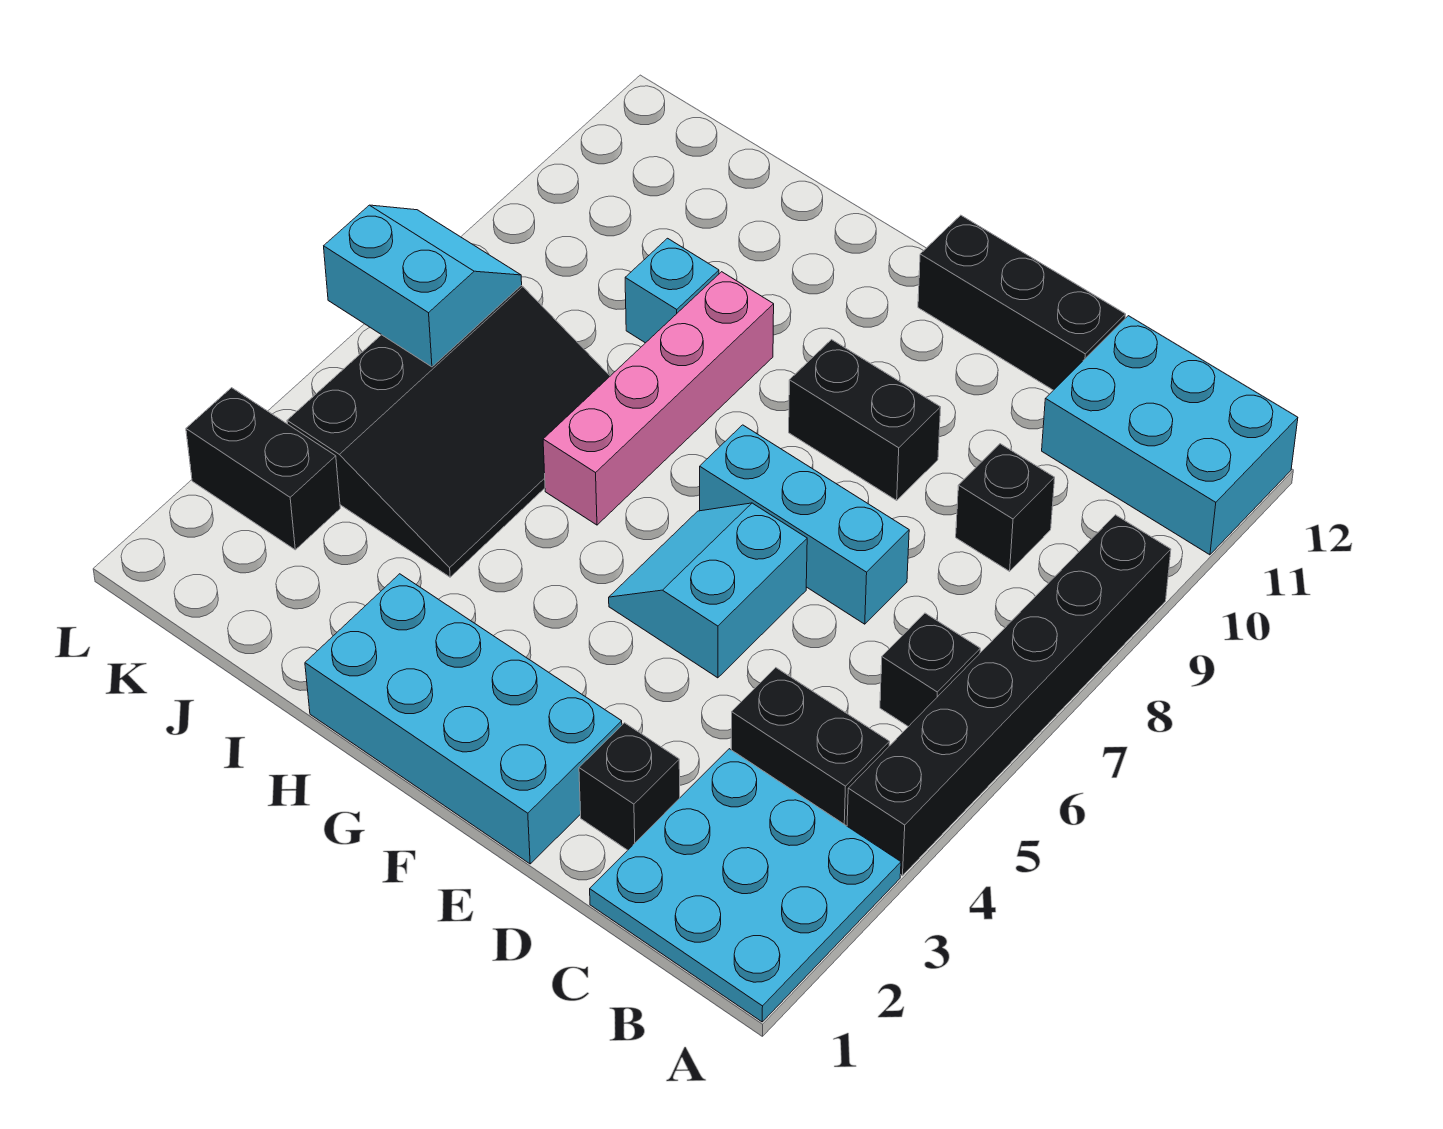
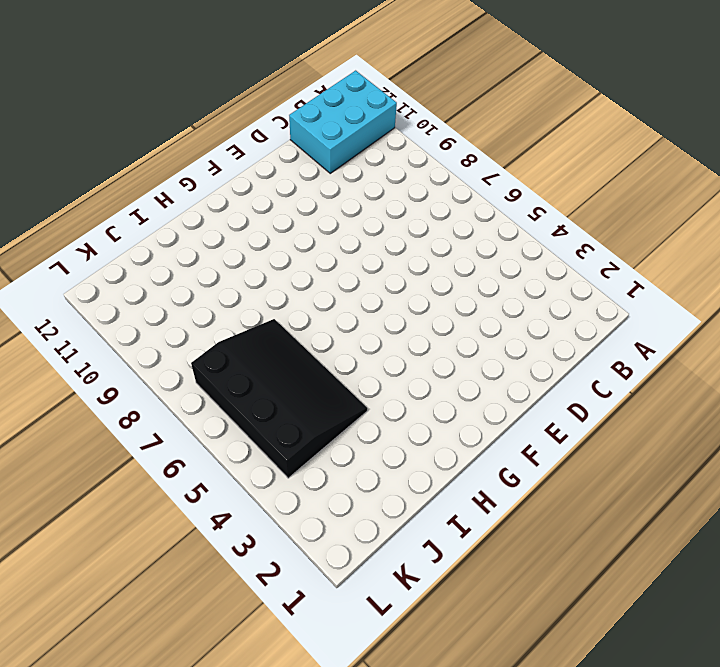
none -> cyan plate A1:C3 level 1
none -> black brick A4:A9 level 1
none -> black brick B4:C4 level 1

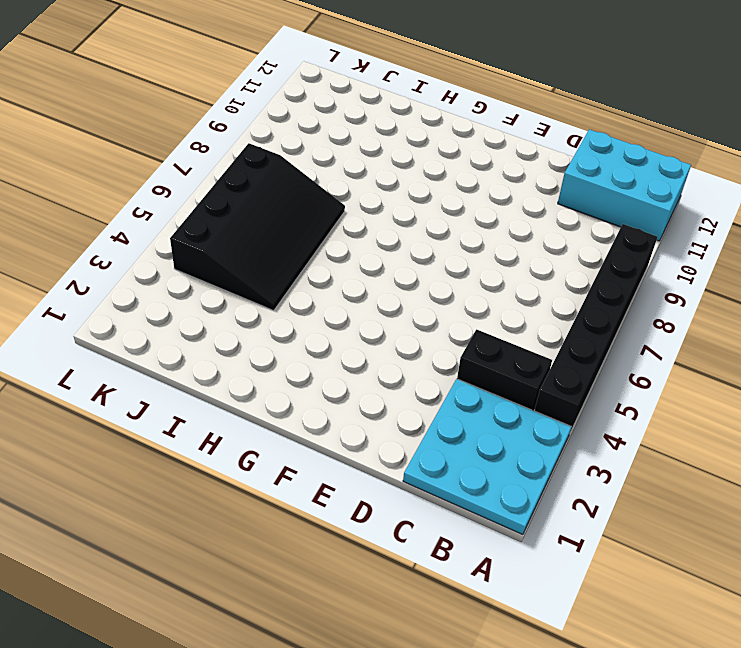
none -> black brick B6 level 1
none -> black brick C9 level 1
none -> black brick D2 level 1

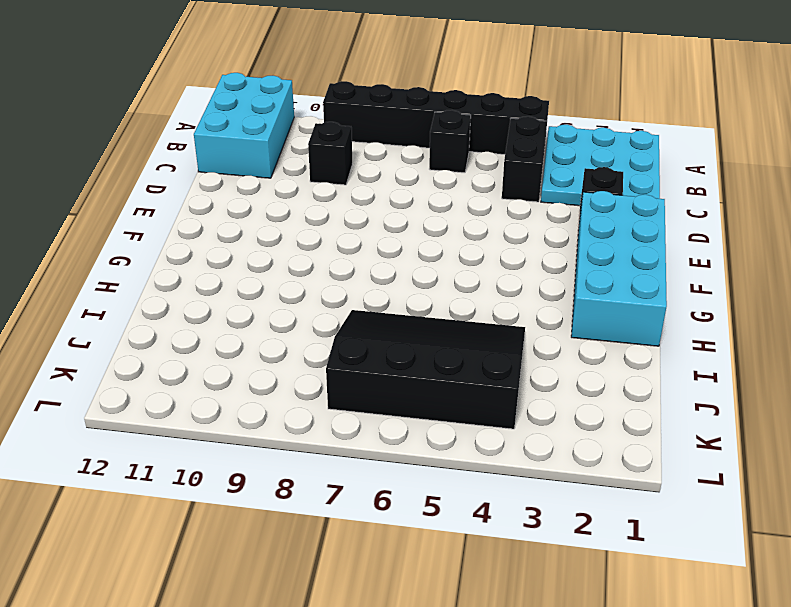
none -> cyan brick D7:F7 level 1
none -> black brick D12:F12 level 1
none -> cyan slope E5:F6 level 1 top E

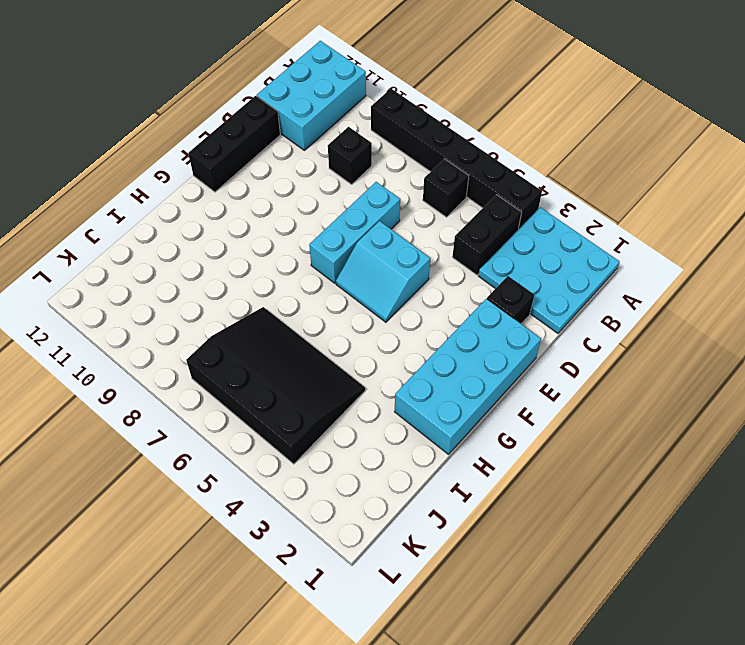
none -> black brick E9:F9 level 1
none -> pink brick H6:H9 level 1
none -> cyan brick I9 level 1

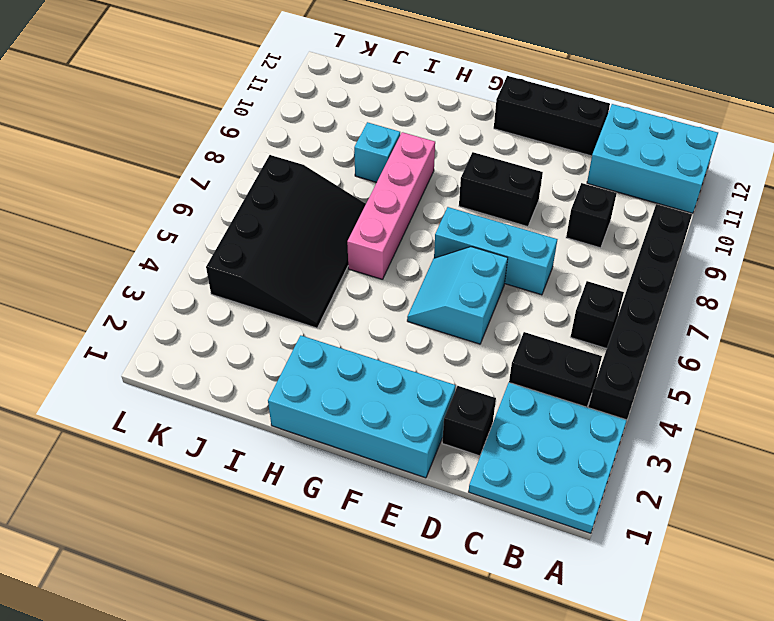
none -> black brick K3:L3 level 1
none -> cyan slope K6:L7 level 2 top 6

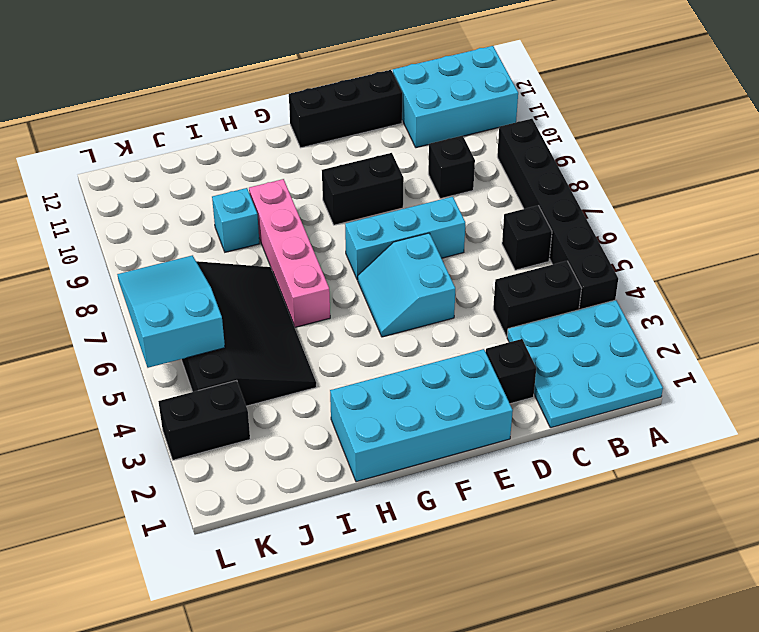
cyan slope K5:L7 level 2 top 5 -> cyan slope K6:L7 level 2 top 6

